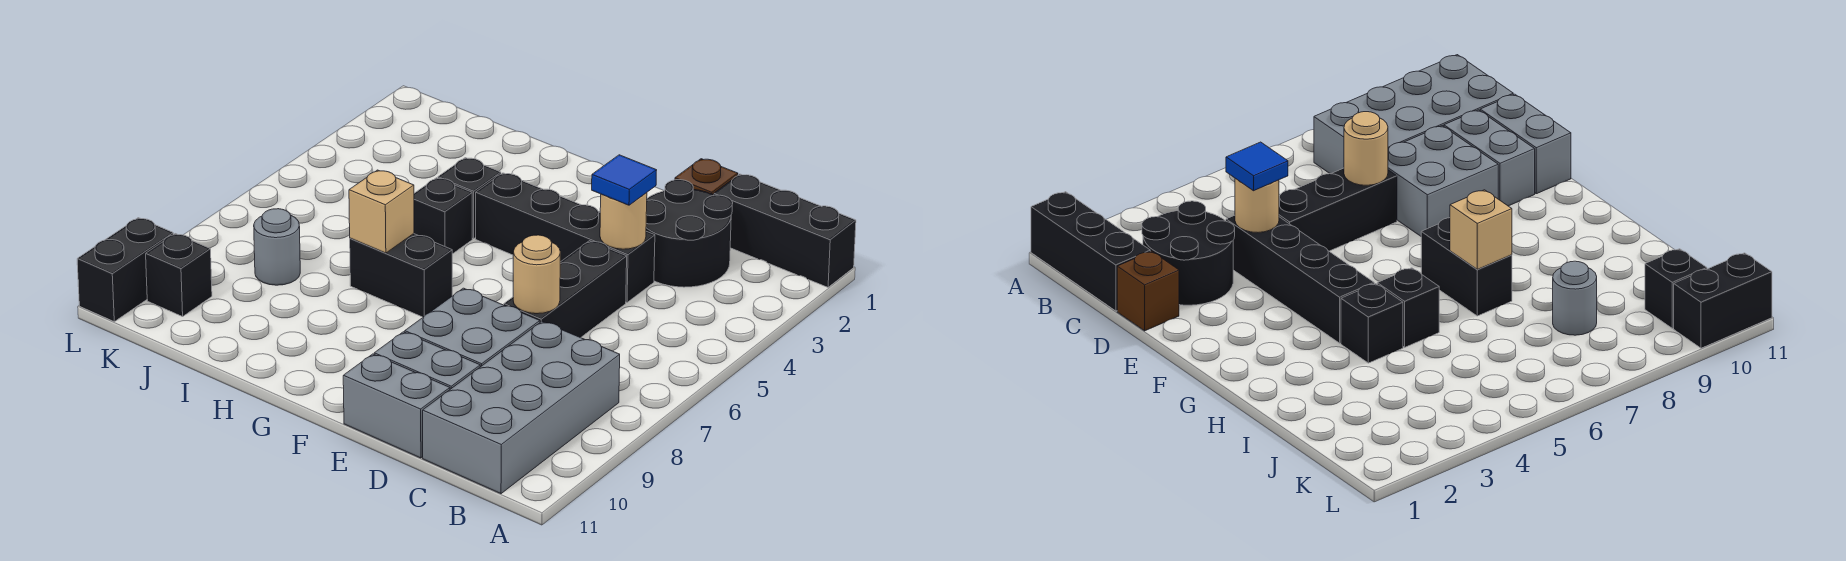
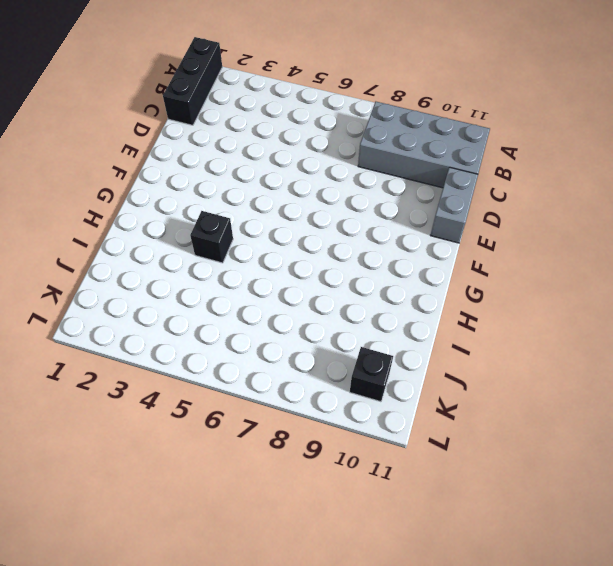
none -> black round brick C2:D3 level 1
none -> brown brick D1 level 1
none -> black brick D4:G4 level 1

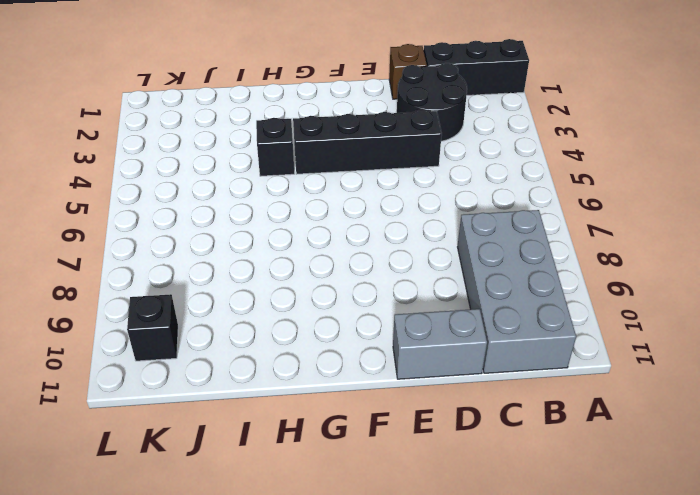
none -> black brick D5:D7 level 1
none -> grey brick D8:E9 level 1
none -> grey brick D10:E10 level 1

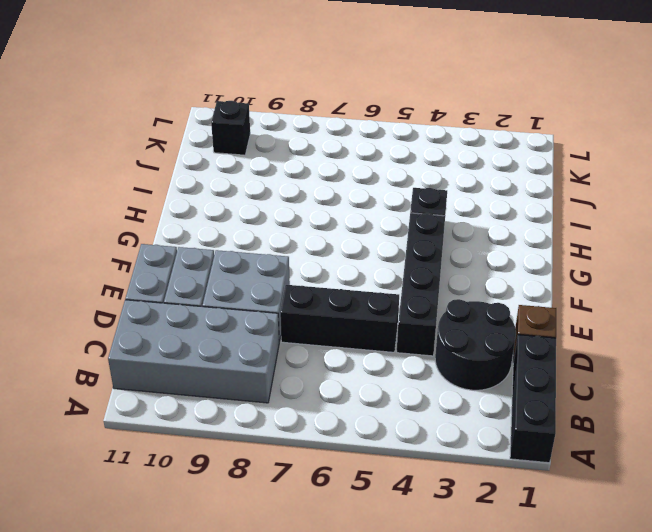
none -> black brick G7:H7 level 1
none -> black brick H5 level 1
none -> grey round brick J8 level 1

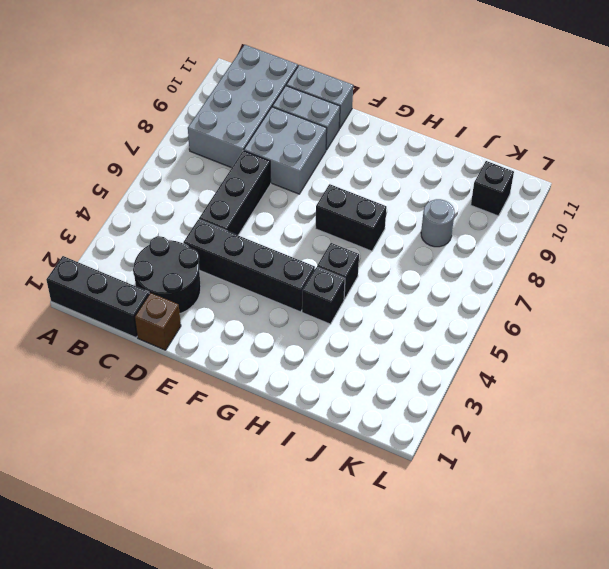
none -> black brick L10:L11 level 1
none -> tan round brick D4 level 2
none -> tan round brick D7 level 2

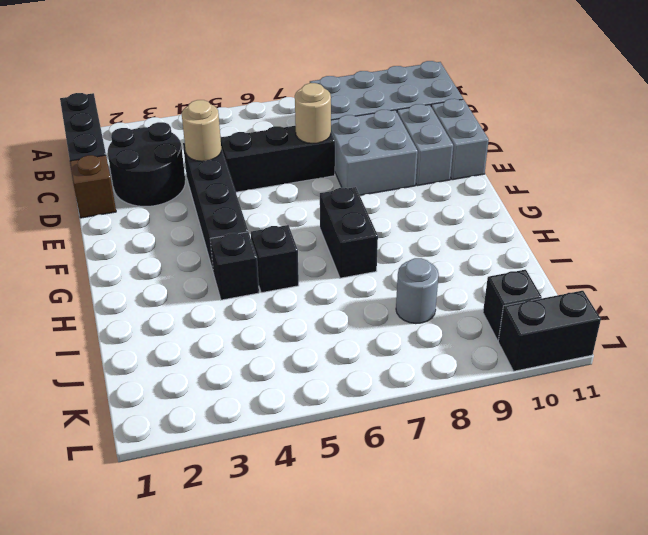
none -> tan brick H7 level 2
none -> blue tile D4 level 3

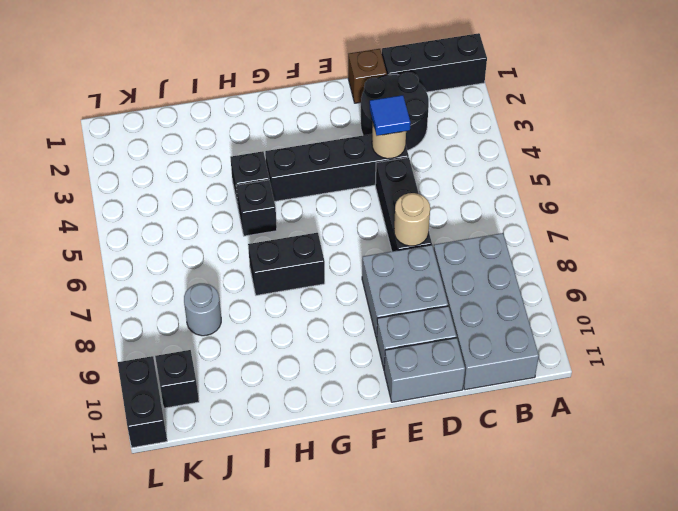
none -> tan brick H7 level 2

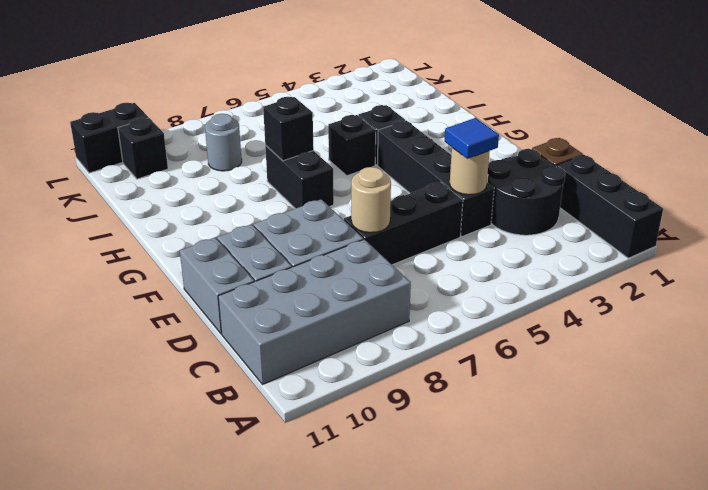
black brick H7 level 2 -> tan brick H7 level 2

